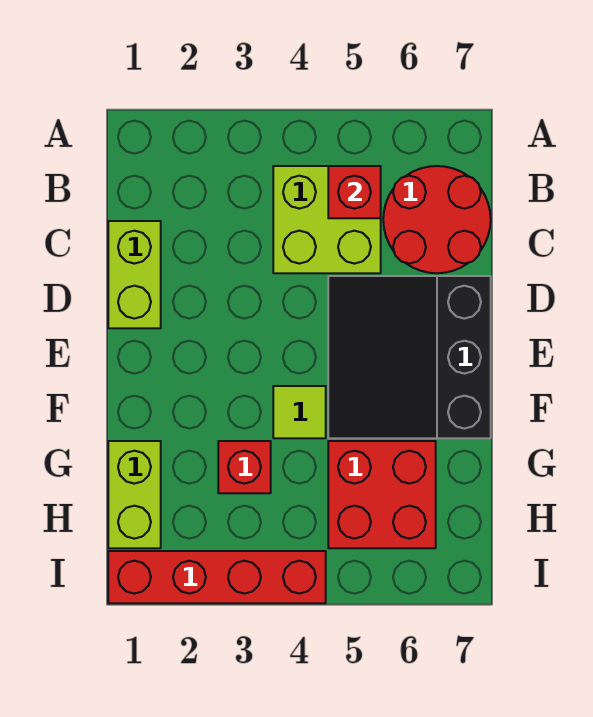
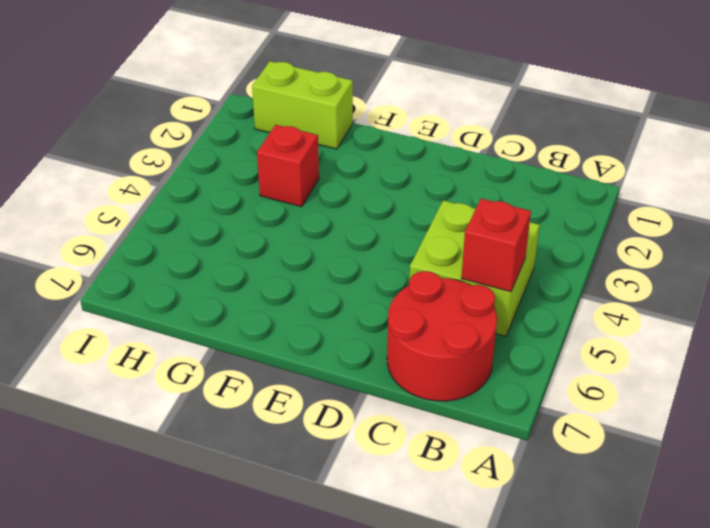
none -> lime brick C1:D1 level 1
none -> black slope D5:F7 level 1 top 7

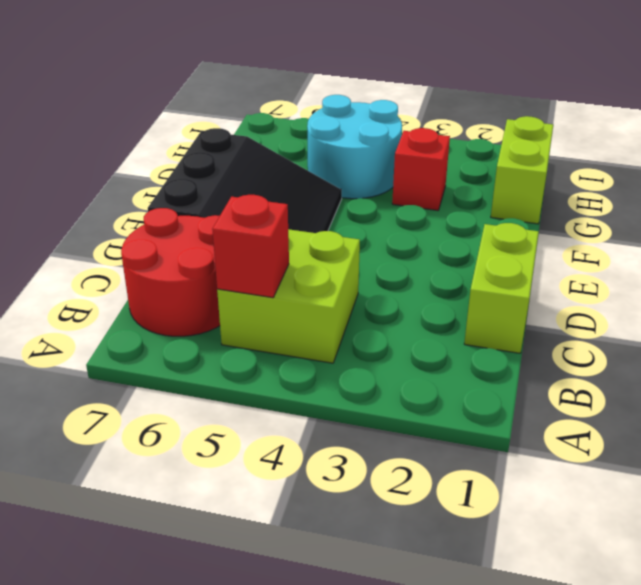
cyan round brick G4:H5 level 1 -> red brick G5:H6 level 1
none -> lime tile F4 level 1
none -> red brick I1:I4 level 1

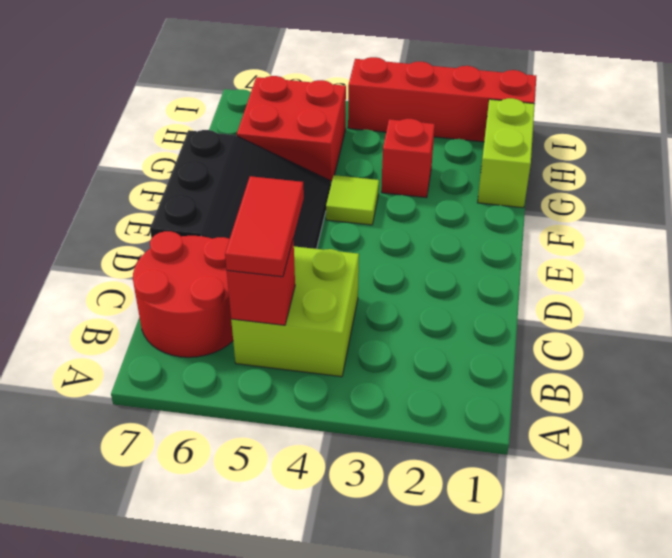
red tile B5:C5 level 3 -> none
none -> lime brick C1:D1 level 1

